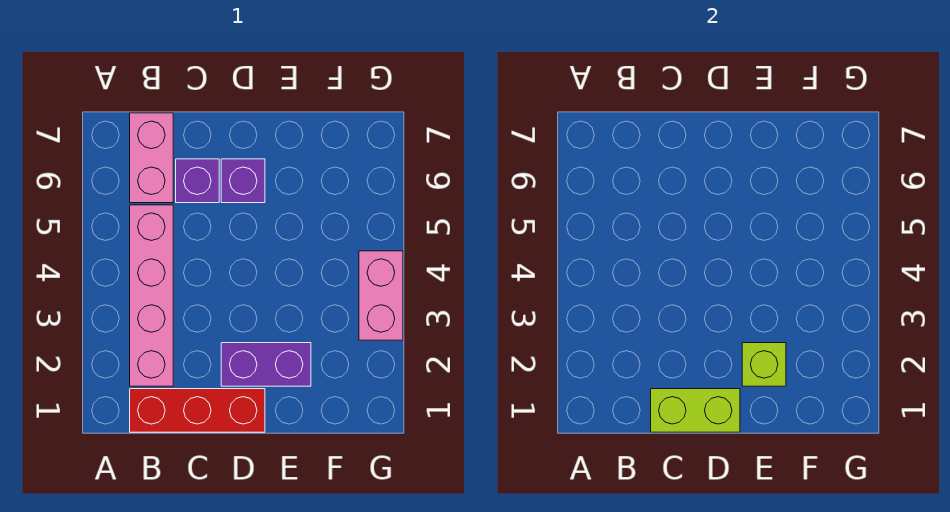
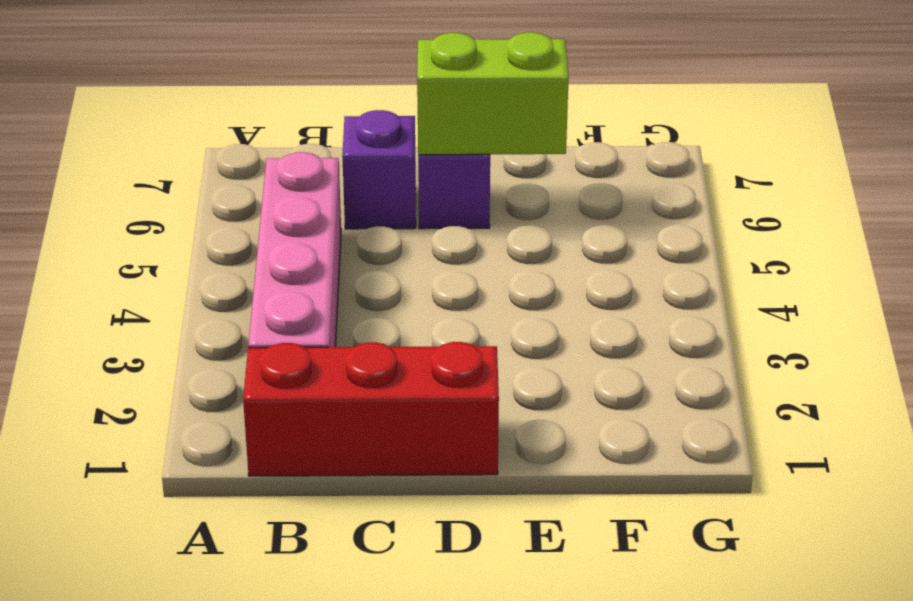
lime brick D6:E6 level 2 -> lime brick C1:D1 level 2
none -> pink brick B6:B7 level 1
none -> purple brick D2:E2 level 1

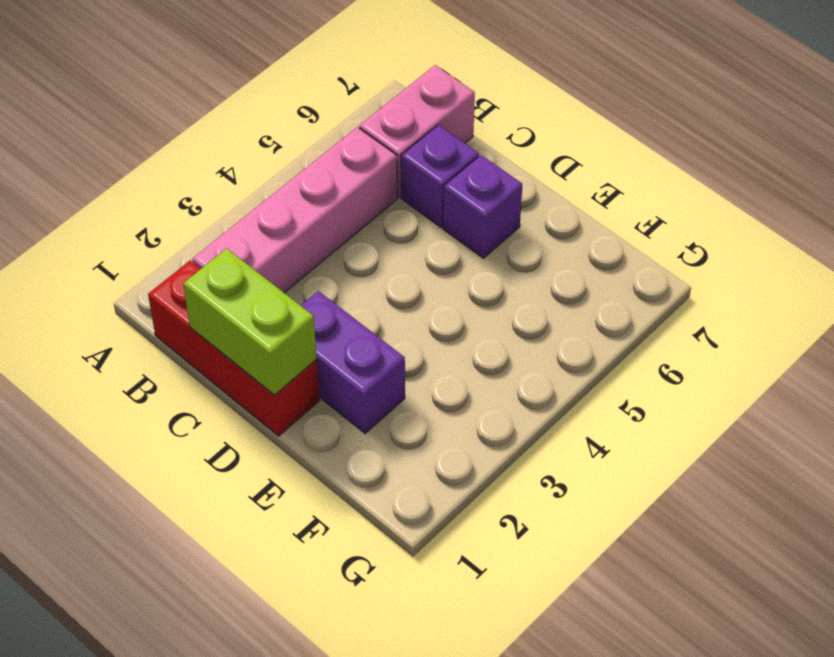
none -> pink brick G3:G4 level 1
none -> lime brick E2 level 2

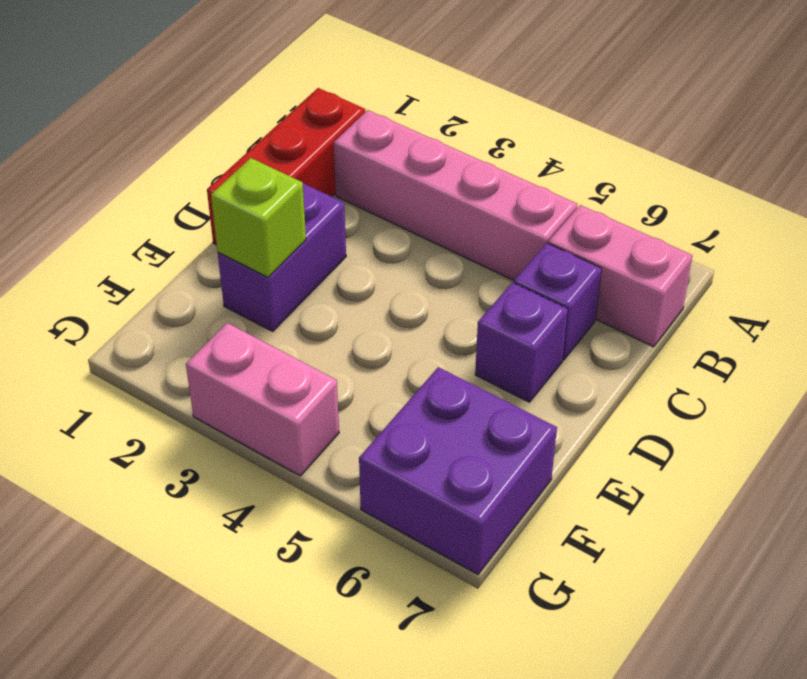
purple brick F6:G7 level 1 -> none
none -> lime brick C1:D1 level 2

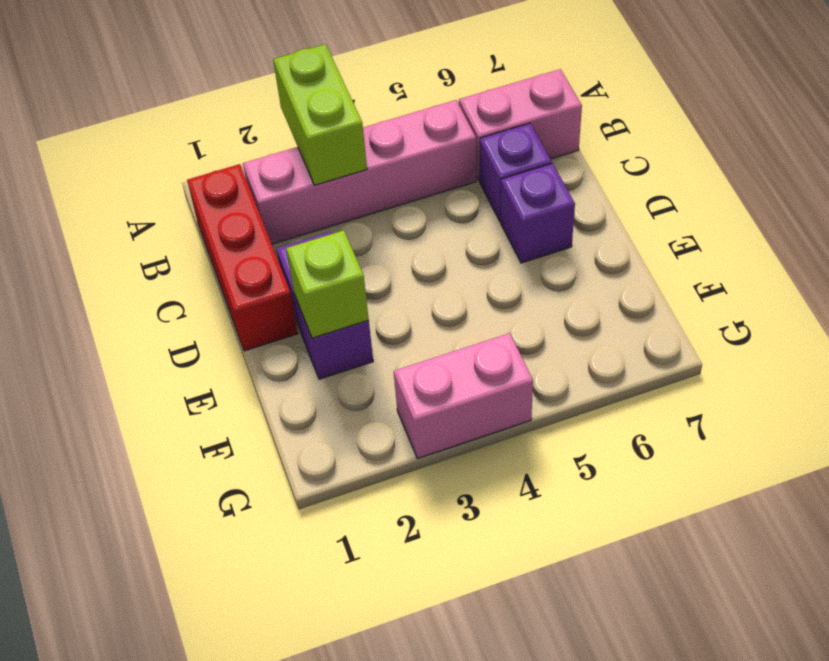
lime brick A3:B3 level 2 -> lime brick C1:D1 level 2

